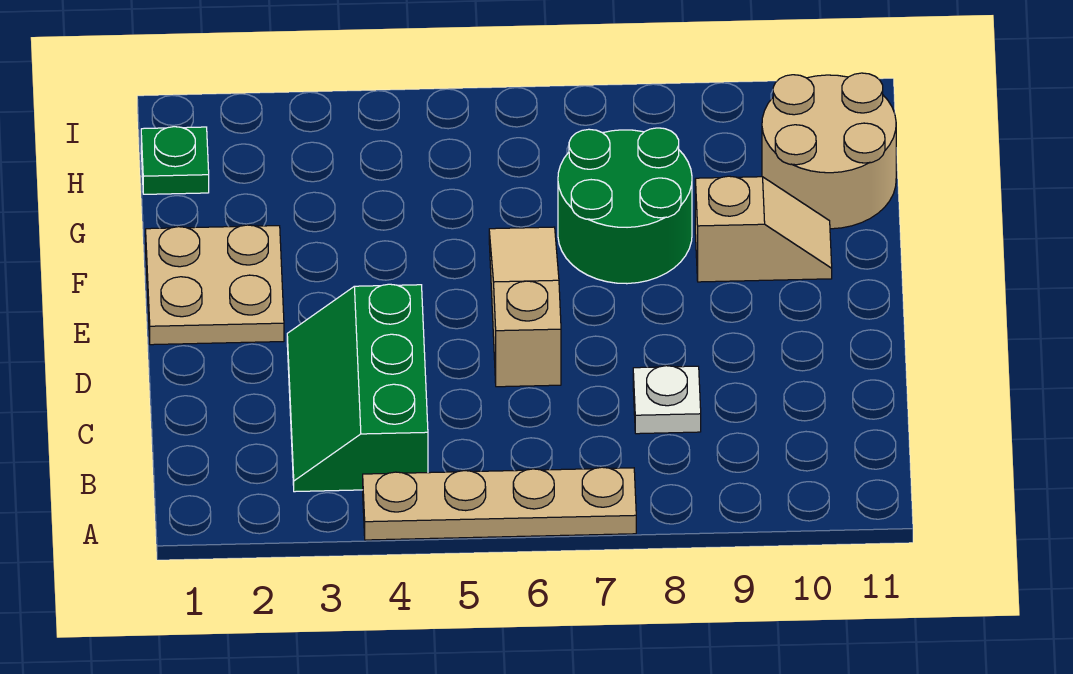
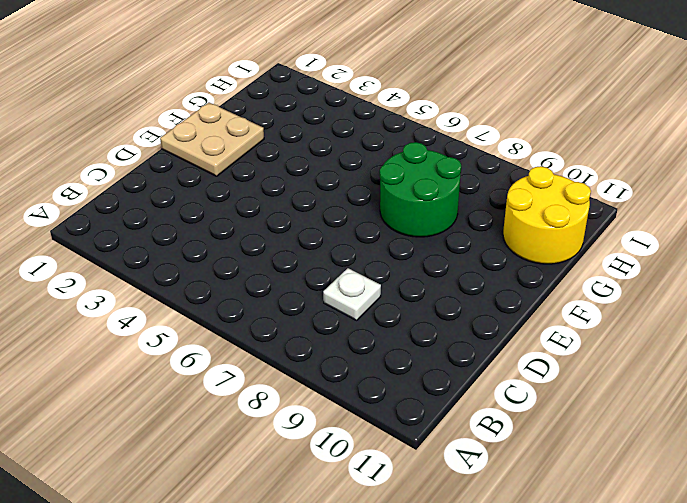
yellow round brick G10:H11 level 1 -> tan round brick G10:H11 level 1
none -> tan plate A4:A7 level 1
none -> green slope B3:D4 level 1 top 4

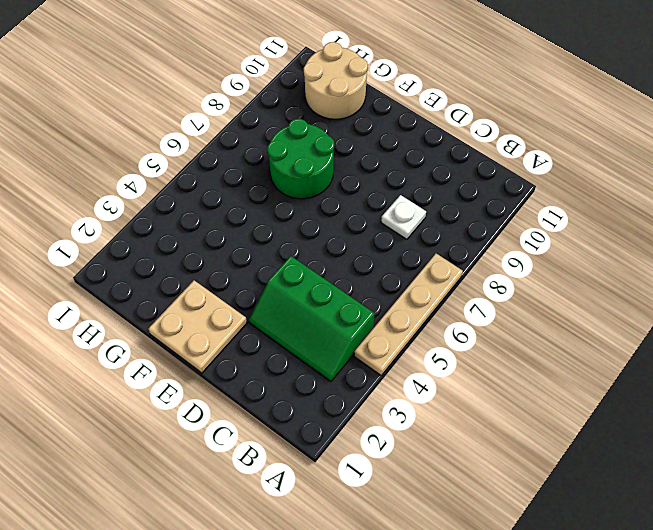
none -> tan slope D6:F6 level 1 top D
none -> tan slope F9:F10 level 1 top 9

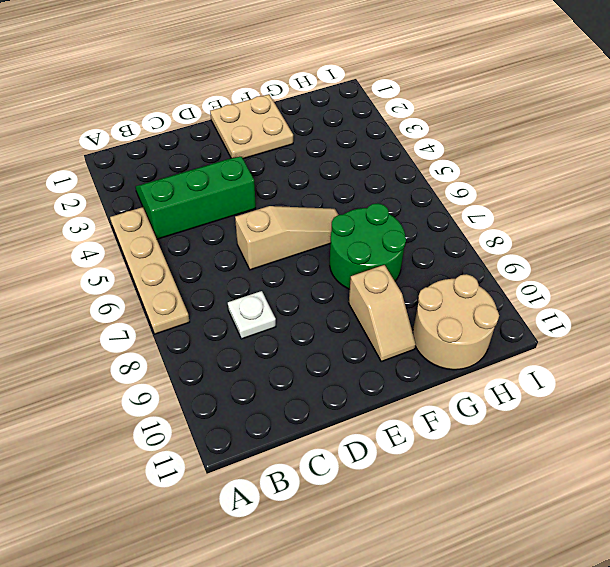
none -> green plate H1 level 1

